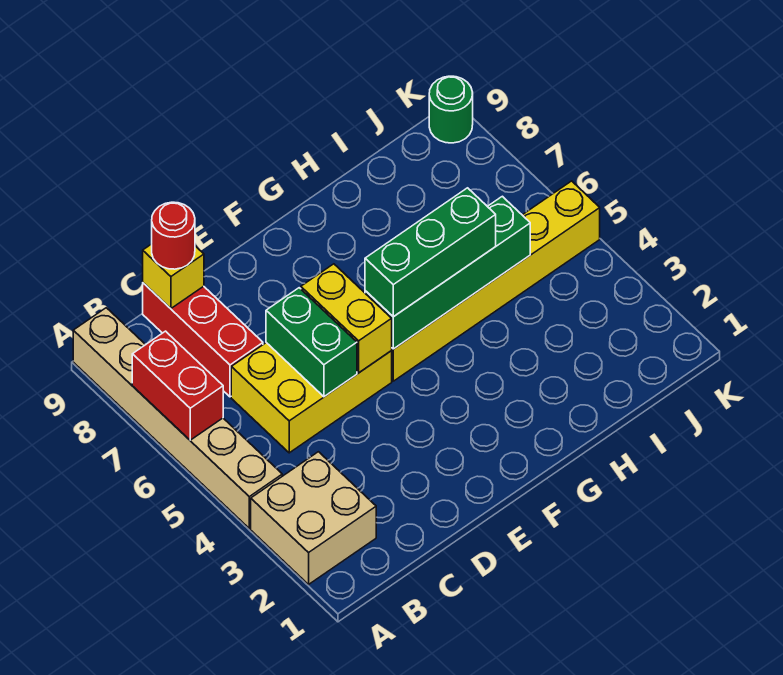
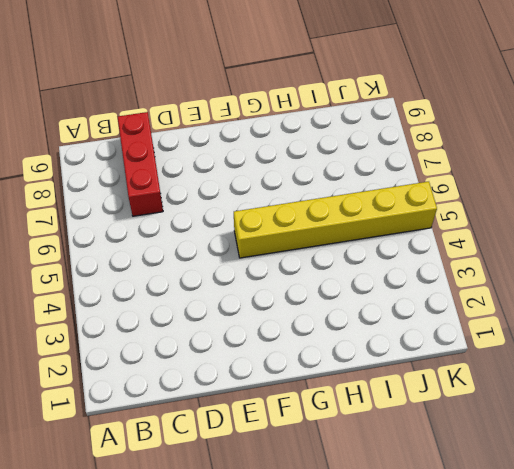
none -> tan brick A2:B3 level 1
none -> tan brick A4:A9 level 1
none -> yellow brick C5:E6 level 1

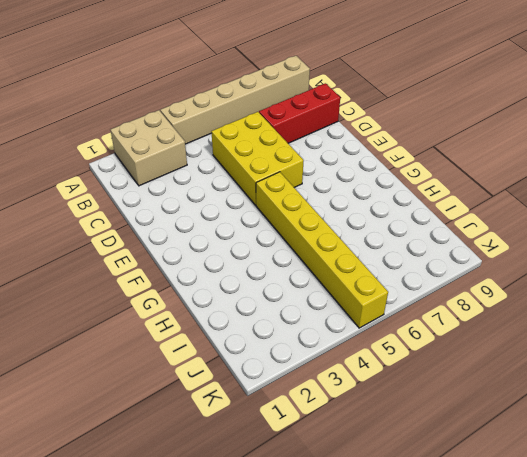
none -> green round brick K9 level 1
none -> red brick A6:A7 level 2
none -> yellow brick C9 level 2

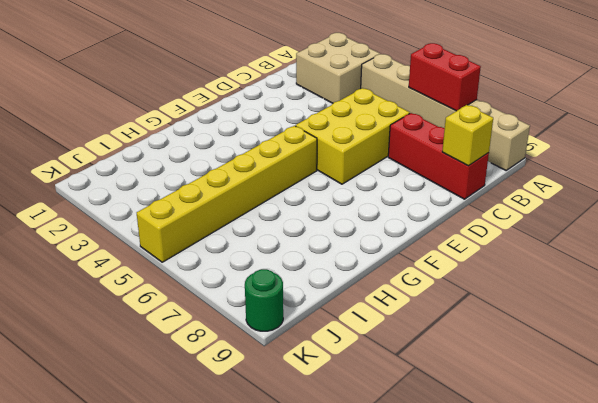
none -> green brick D5:D6 level 2
none -> yellow brick E5:E6 level 2
none -> green brick F5:I5 level 2

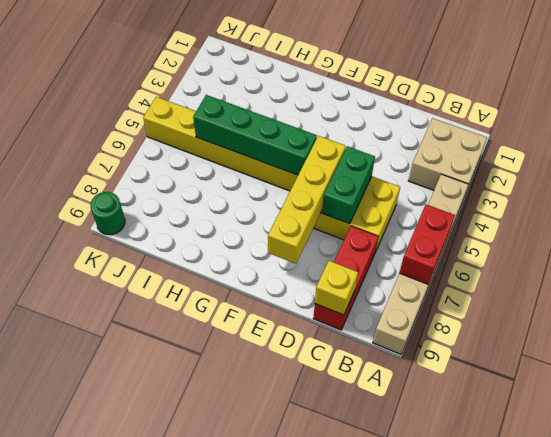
yellow brick E5:E8 level 2 -> yellow brick E5:E6 level 2
none -> red round brick C9 level 3
none -> green brick F5:H5 level 3

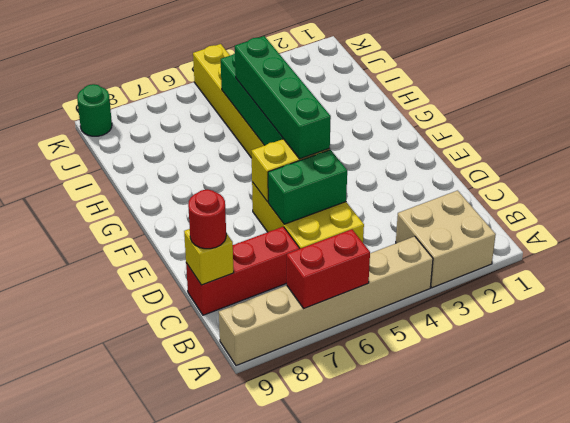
green brick E5:H5 level 3 -> green brick F5:H5 level 3

